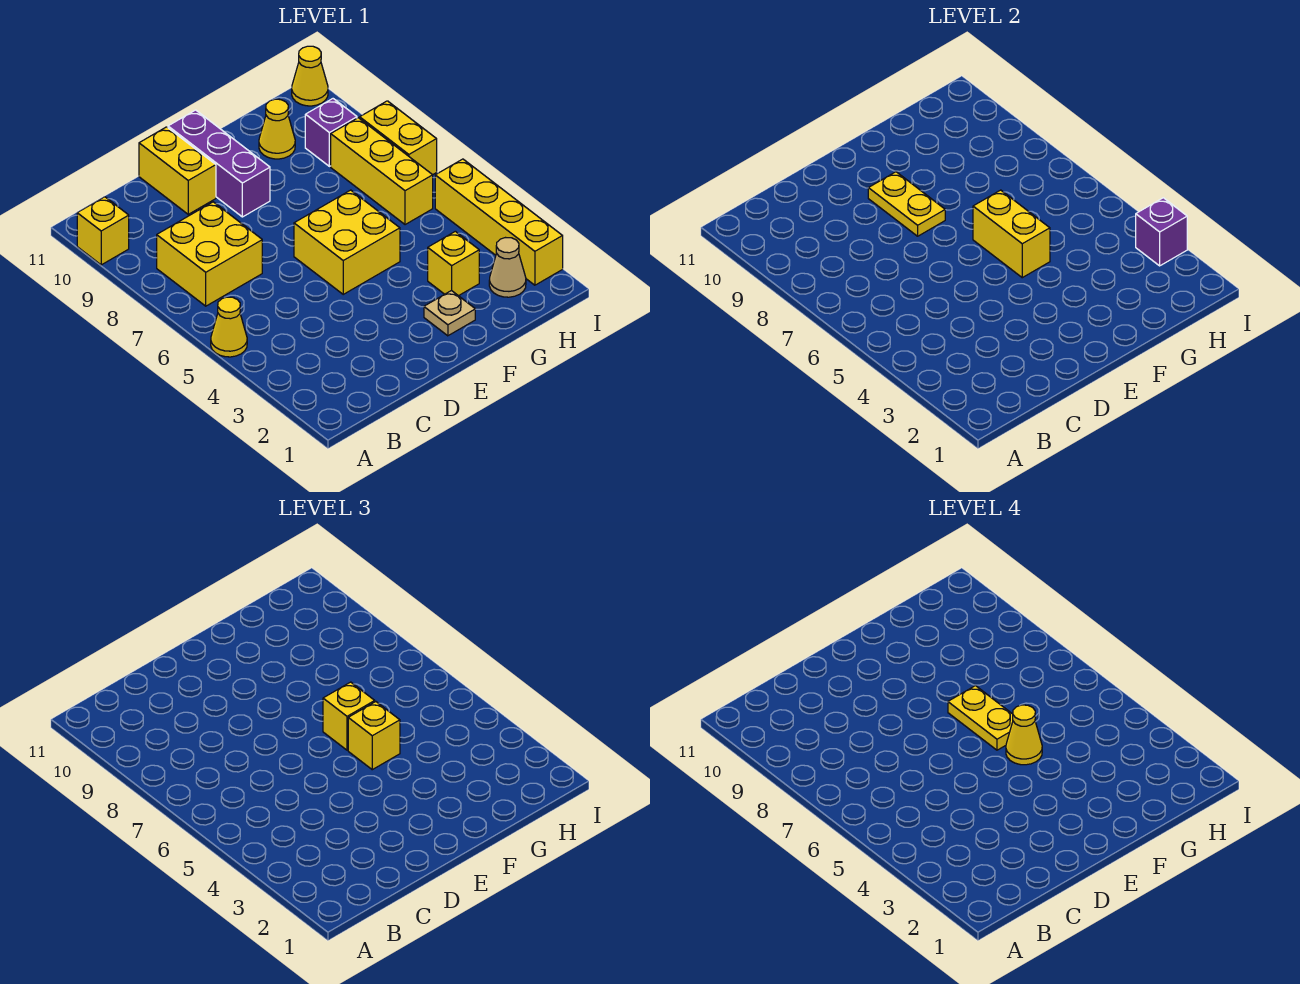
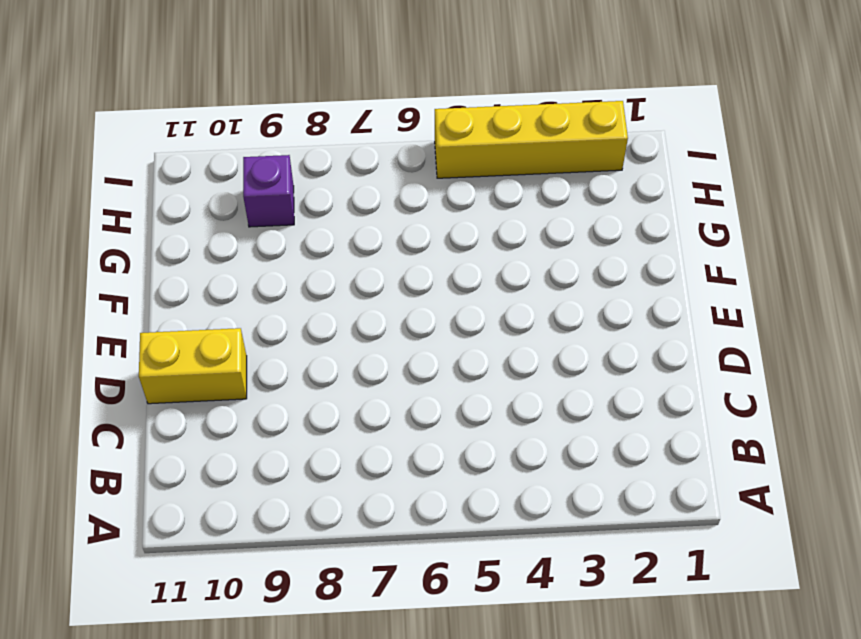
none -> yellow cone A5 level 1
none -> yellow brick A10 level 1
none -> yellow brick B7:C8 level 1

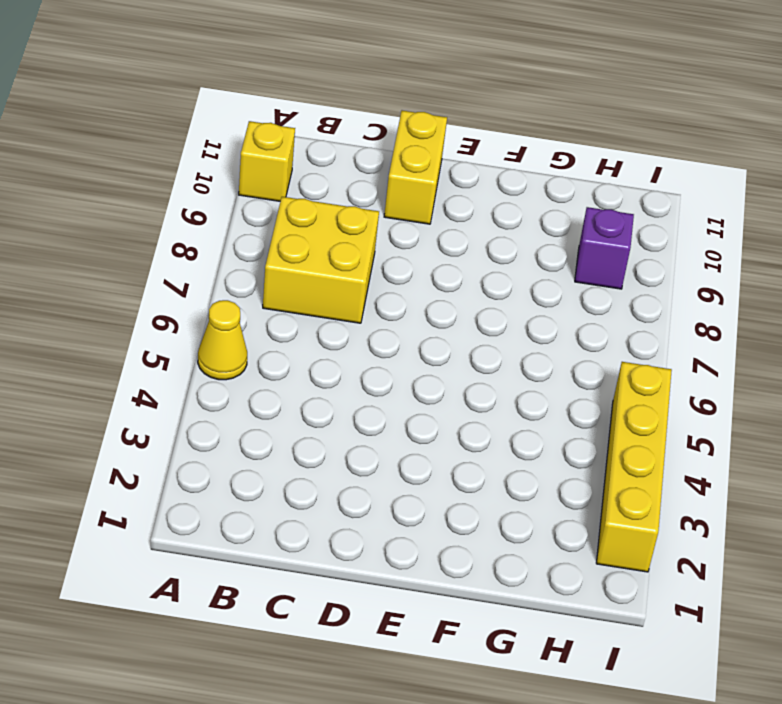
none -> yellow brick E5:F6 level 1
none -> purple brick E9:E11 level 1
none -> tan plate F2 level 1

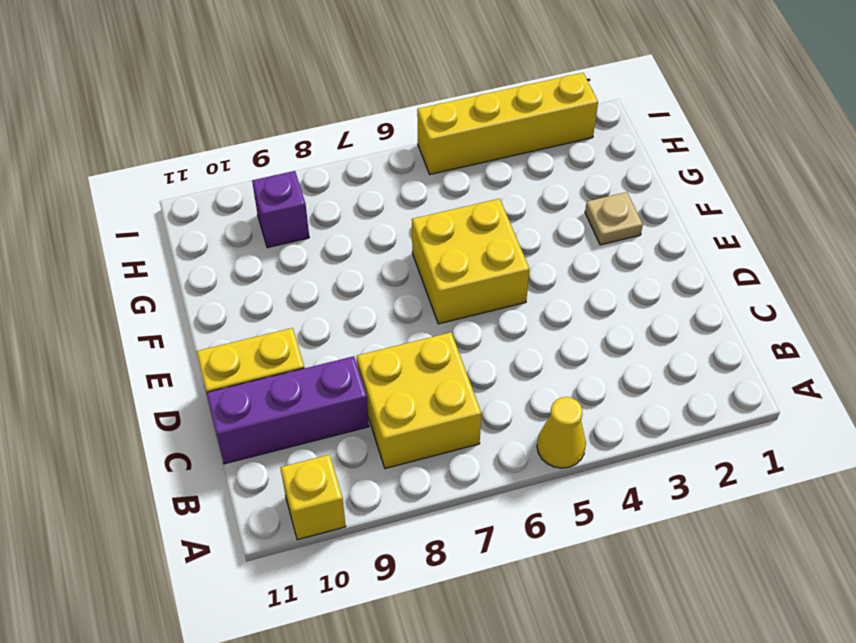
purple brick C9:C11 level 1 -> purple brick E9:E11 level 1
none -> yellow brick G3 level 1
none -> yellow cone G10 level 1
none -> tan cone H2 level 1

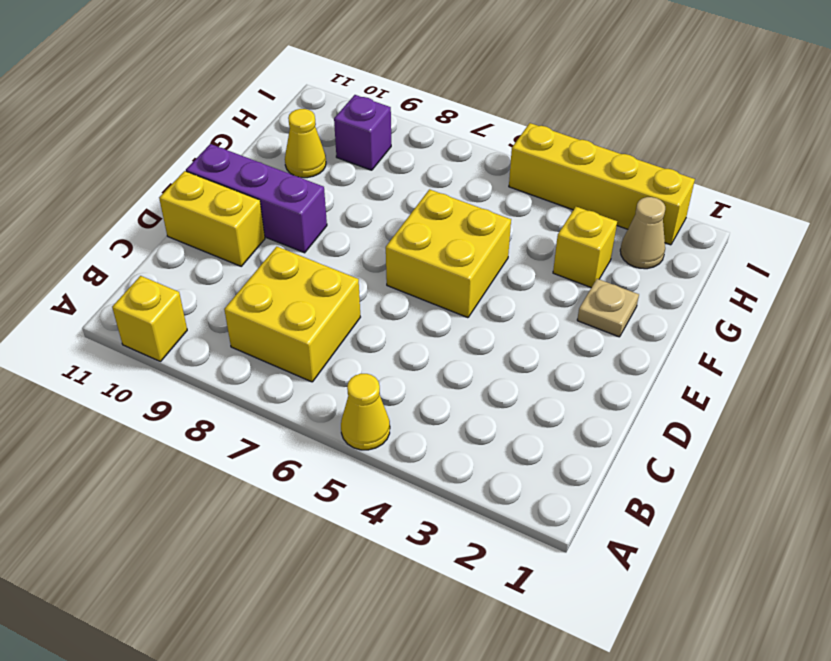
none -> yellow brick H6:H8 level 1
none -> yellow brick I7:I8 level 1
none -> yellow cone I11 level 1

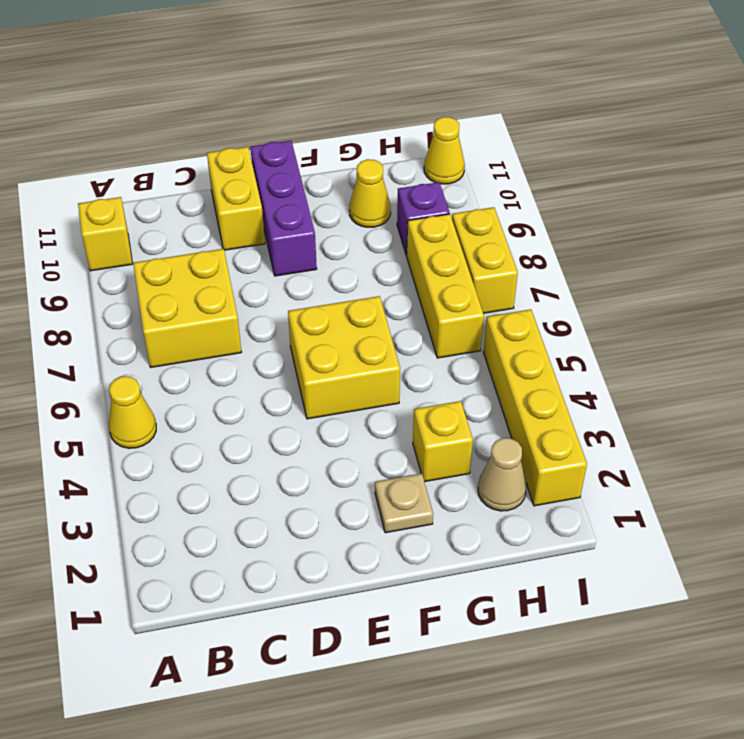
none -> yellow plate E8:E9 level 2
none -> yellow brick F5:F6 level 2
none -> purple brick I3 level 2

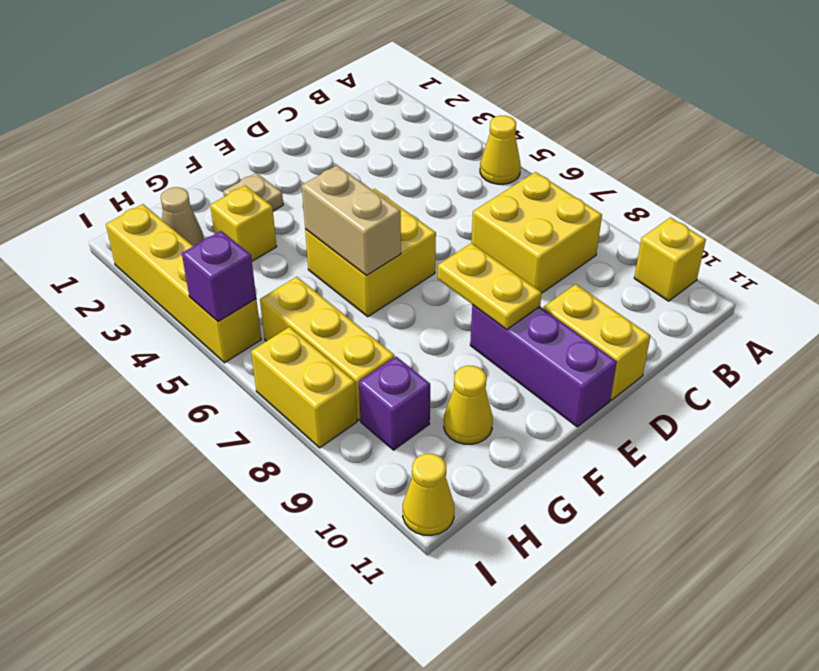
tan brick F5:F6 level 2 -> yellow brick F5:F6 level 2
purple brick I5 level 2 -> purple brick I3 level 2
none -> yellow brick F5 level 3
none -> yellow brick F6 level 3
none -> yellow cone F5 level 4

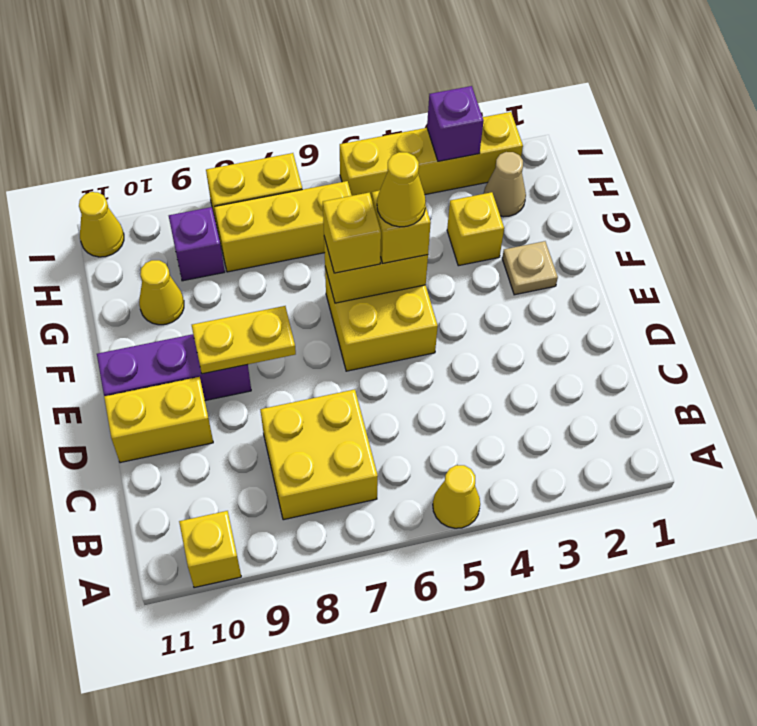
none -> yellow plate F6:F7 level 4

